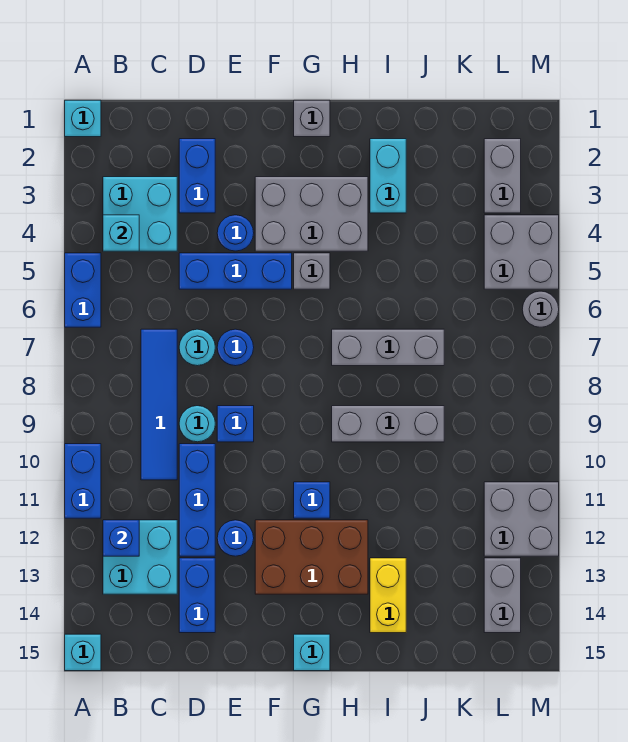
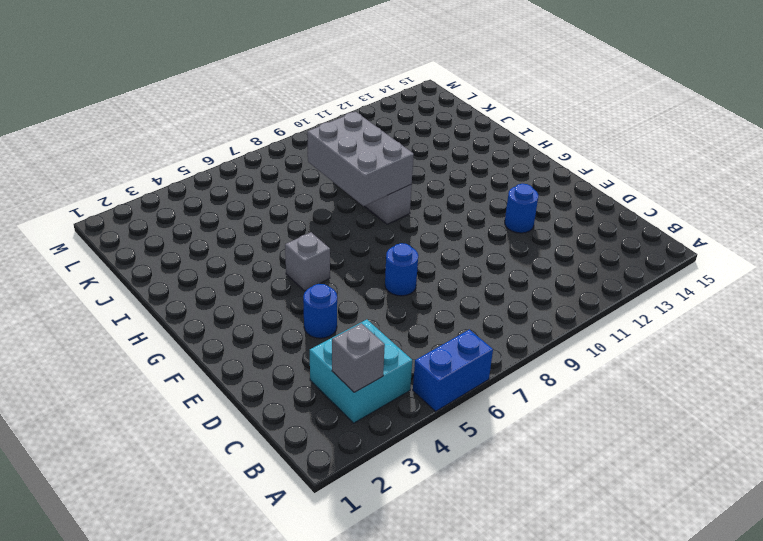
grey brick B3 level 2 -> grey brick G1 level 1
grey brick H8:J9 level 2 -> grey brick F3:H4 level 1
none -> cyan brick A1 level 1
none -> blue brick A10:A11 level 1
none -> cyan brick A15 level 1
none -> cyan brick B12:C13 level 1

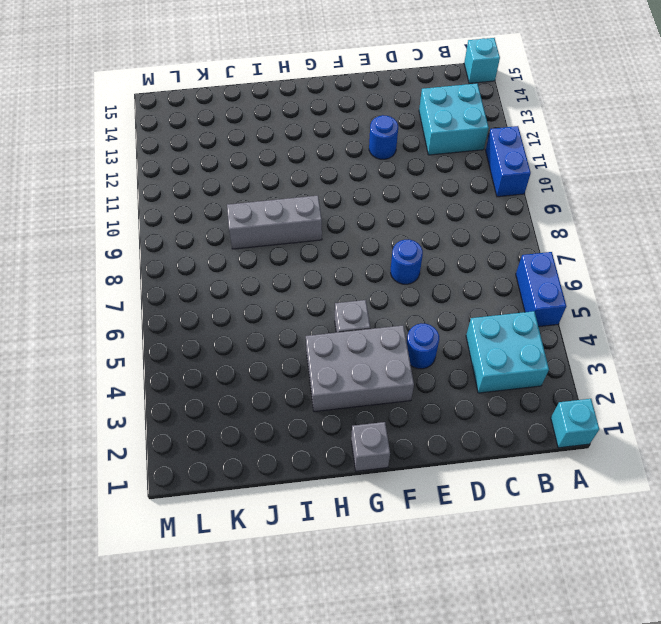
none -> blue tile C7:C10 level 1
none -> blue brick D2:D3 level 1
none -> blue brick D5:F5 level 1
none -> cyan round brick D7 level 1

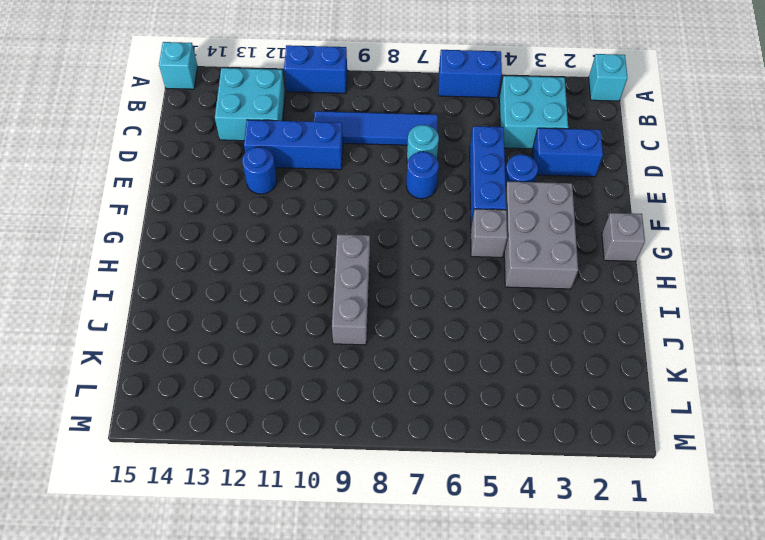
none -> cyan round brick D9 level 1
none -> blue brick D13:D14 level 1
none -> blue brick E9 level 1
none -> brown brick F12:H13 level 1

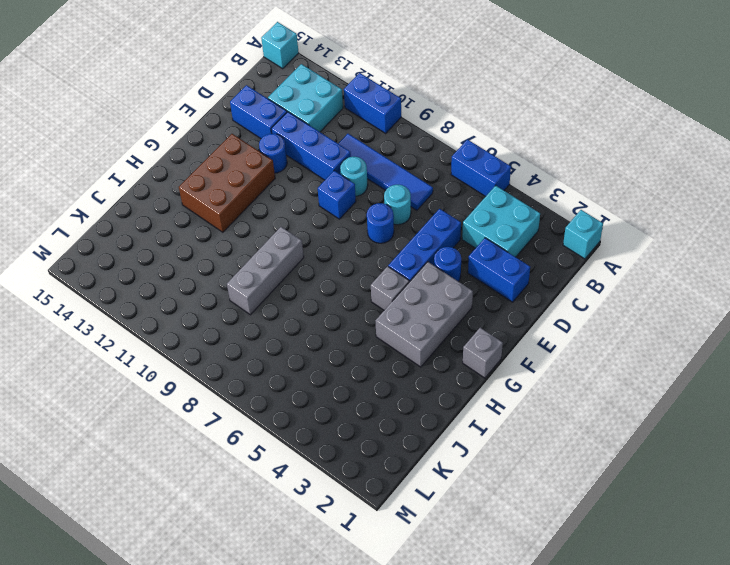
none -> blue brick G11 level 1
none -> cyan brick G15 level 1
none -> grey brick H7:J7 level 1
none -> cyan brick I2:I3 level 1

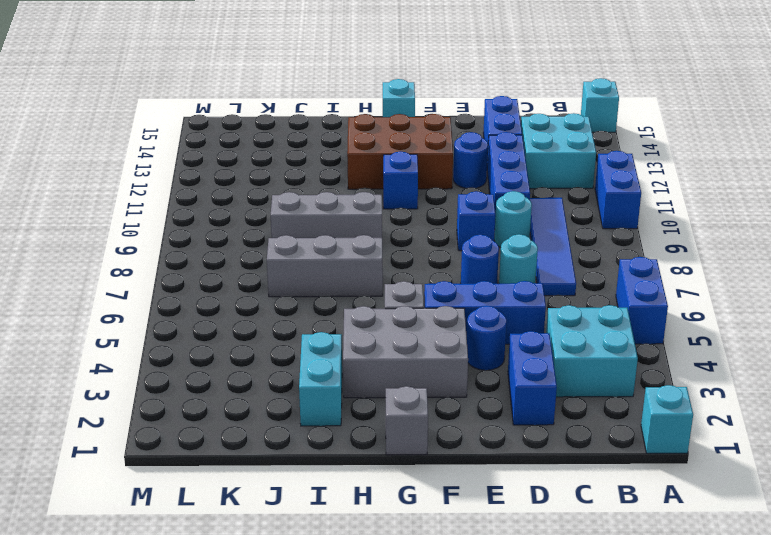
none -> yellow brick I13:I14 level 1
none -> grey brick L2:L3 level 1
none -> grey brick L4:M5 level 1
none -> grey brick L11:M12 level 1

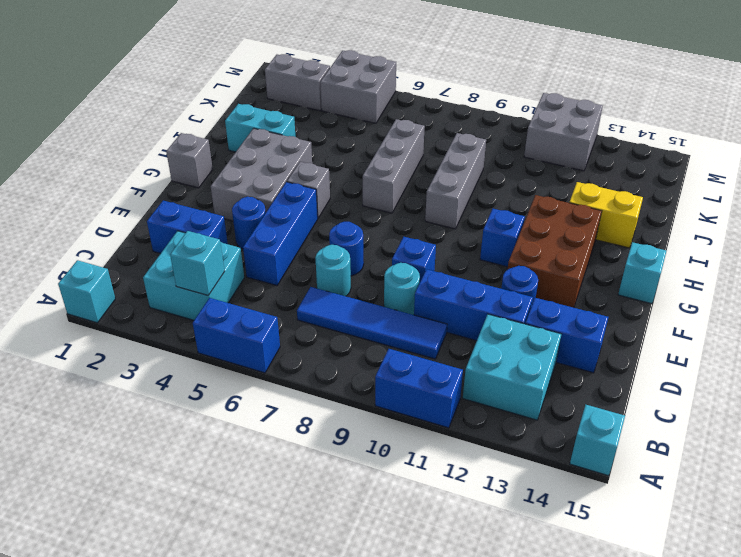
none -> grey brick L13:L14 level 1
none -> grey round brick M6 level 1
none -> blue brick B12 level 2

